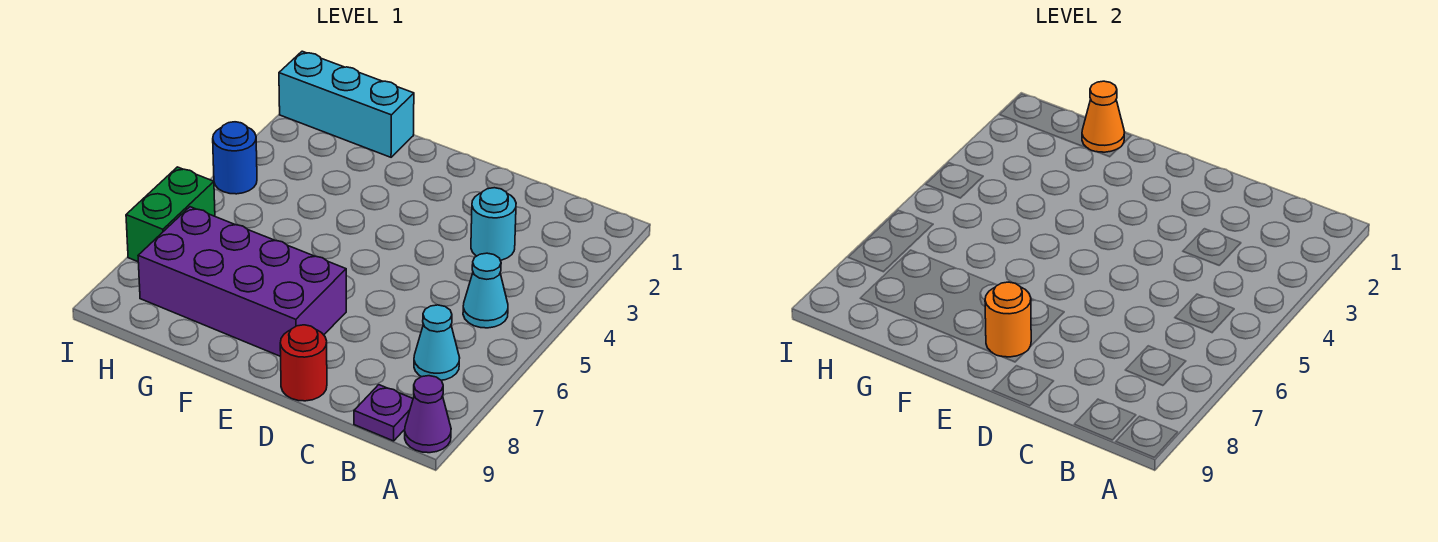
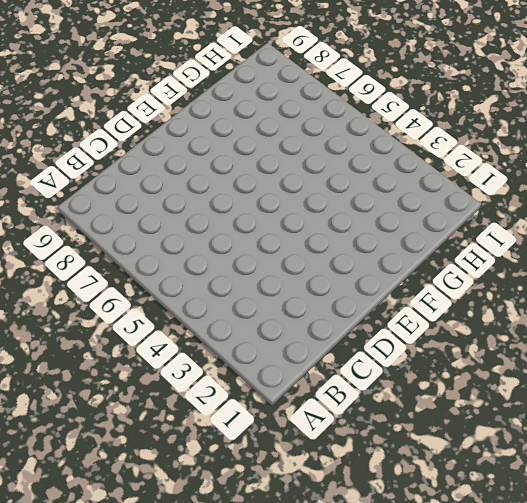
none -> purple cone A9 level 1
none -> cyan cone B5 level 1
none -> cyan cone B7 level 1

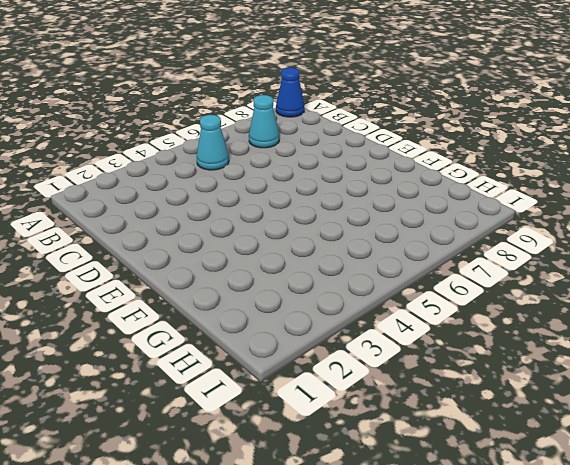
blue cone A9 level 1 -> purple cone A9 level 1
none -> purple plate B9 level 1
none -> cyan round brick C3 level 1
none -> red round brick D9 level 1

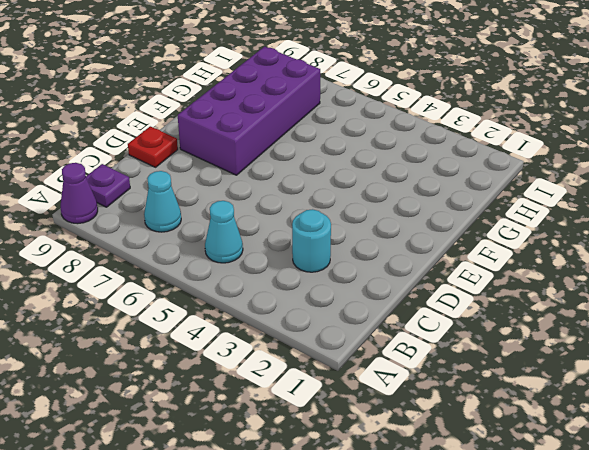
red plate D9 level 1 -> red round brick D9 level 1
none -> cyan brick G1:I1 level 1
none -> blue round brick I4 level 1
none -> green brick I6:I7 level 1

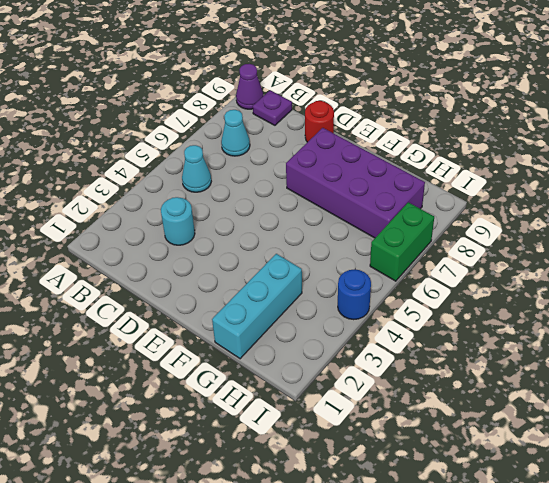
cyan brick G1:G3 level 1 -> cyan brick G1:I1 level 1
none -> orange round brick E8 level 2
none -> orange cone G1 level 2

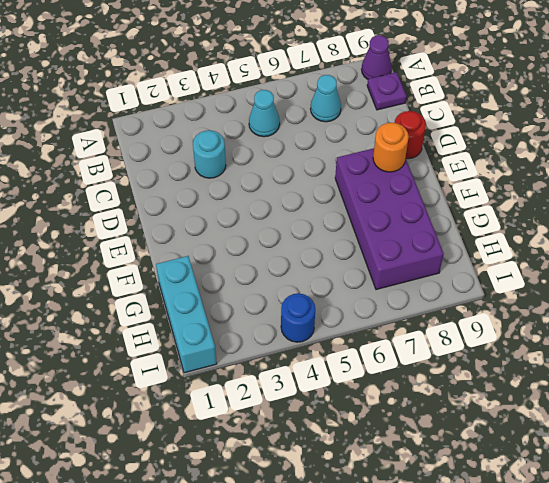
none -> green brick I6:I7 level 1
none -> orange cone G1 level 2

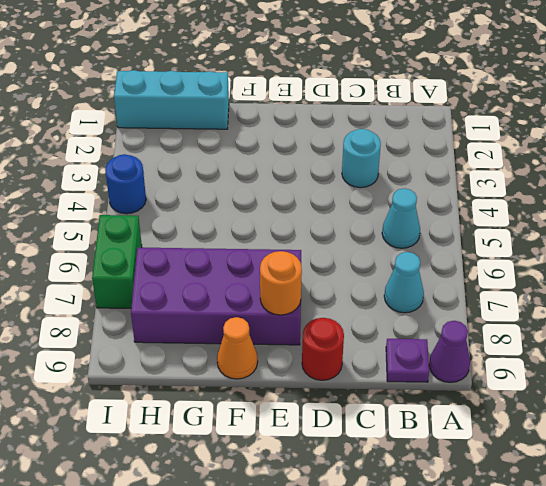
orange cone F9 level 1 -> orange cone G1 level 2

